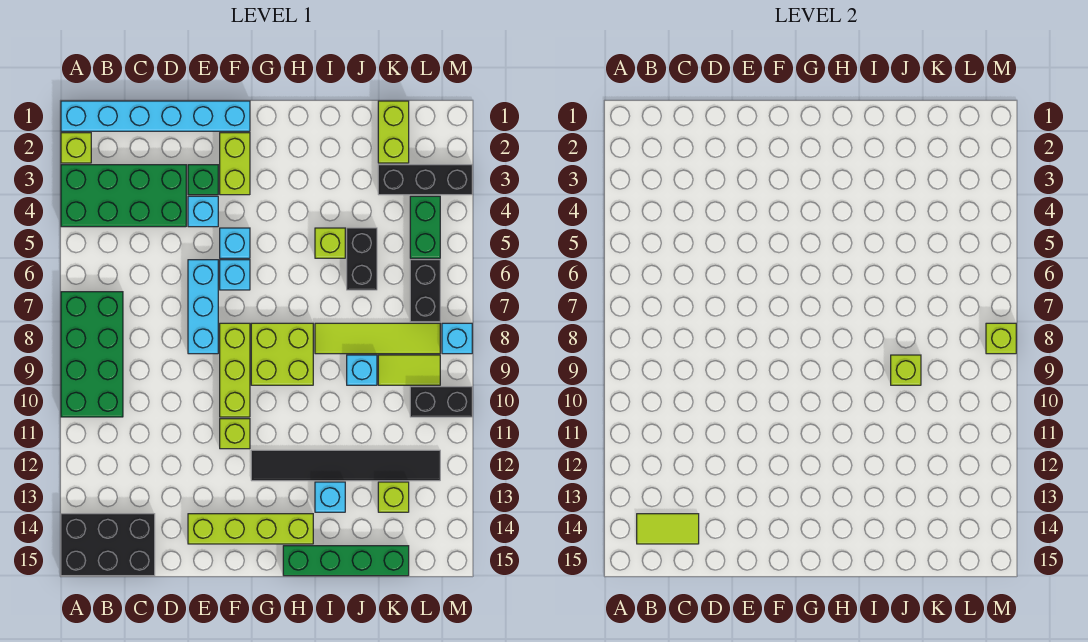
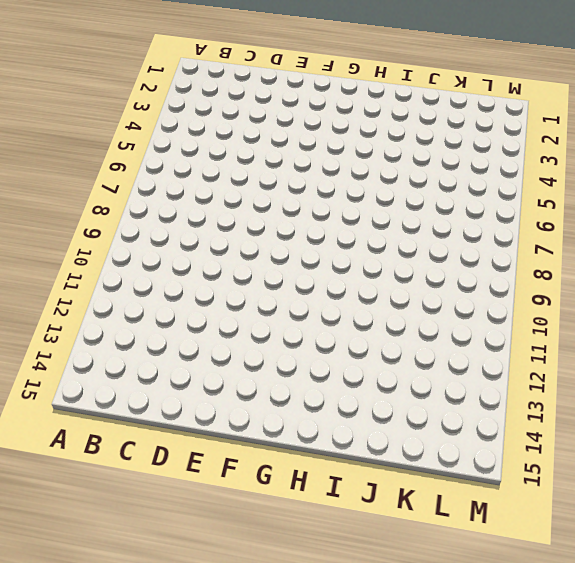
none -> cyan brick A1:F1 level 1
none -> lime brick A2 level 1
none -> green brick A3:D4 level 1
none -> green brick A7:B10 level 1

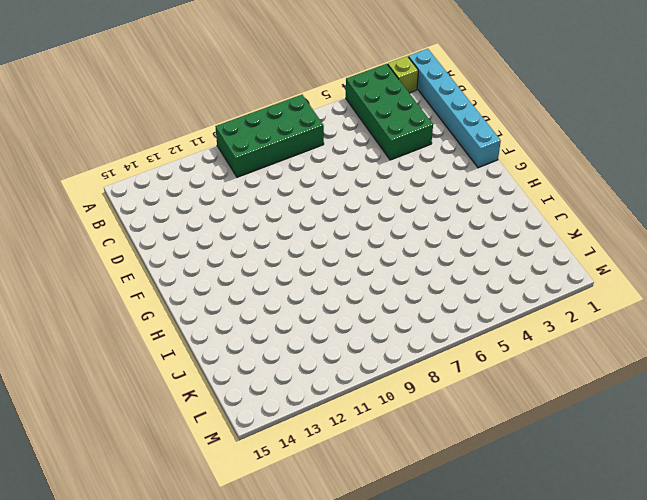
none -> black brick A14:C15 level 1
none -> green brick E3 level 1
none -> cyan brick E4 level 1
none -> cyan brick E6:E8 level 1

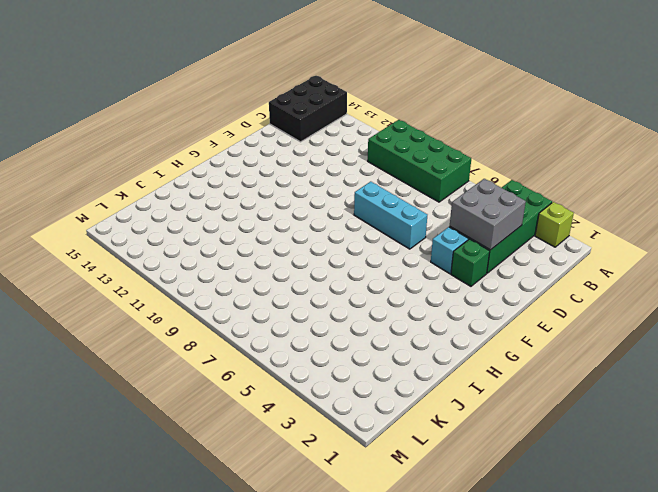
grey brick C3:D4 level 2 -> none
none -> cyan brick A1:F1 level 1
none -> lime brick E14:H14 level 1
none -> lime brick F2:F3 level 1
none -> cyan brick F5 level 1

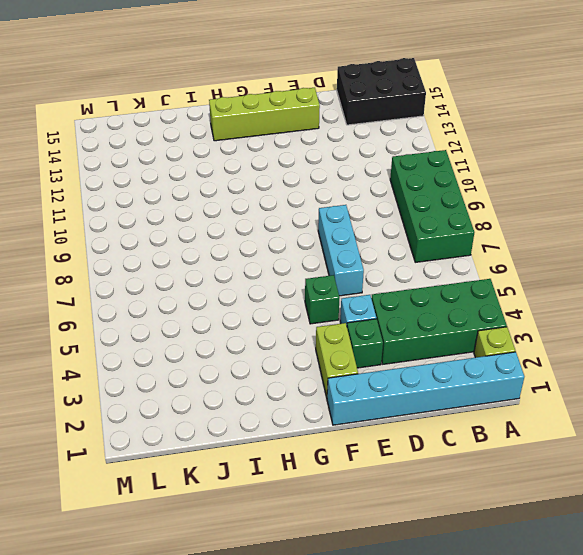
green brick F5 level 1 -> cyan brick F5 level 1
none -> cyan brick F6 level 1
none -> lime brick F8:F10 level 1
none -> lime brick F11 level 1
none -> lime brick G8:H9 level 1

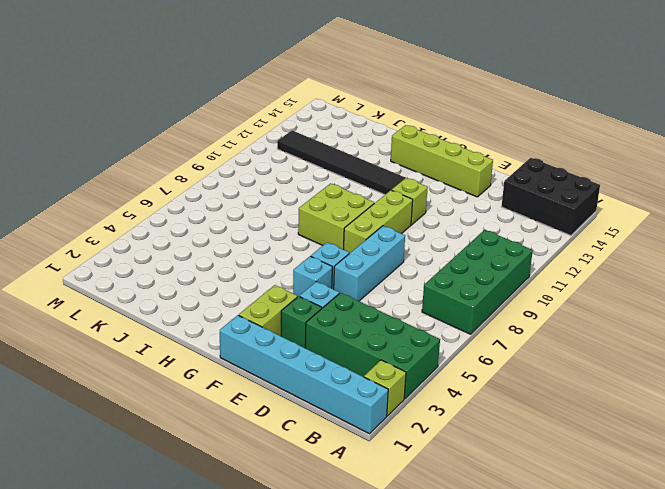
none -> green brick H15:K15 level 1
none -> lime brick I5 level 1
none -> lime tile I8:L8 level 1
none -> cyan brick I13 level 1

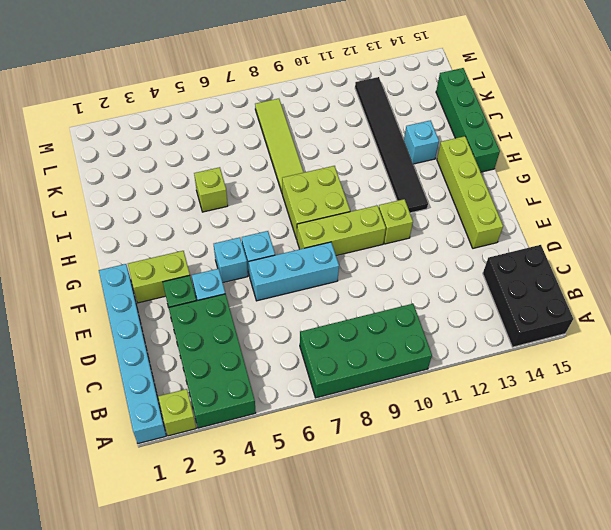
none -> black brick J5:J6 level 1
none -> cyan brick J9 level 1
none -> lime brick K1:K2 level 1
none -> black brick K3:M3 level 1

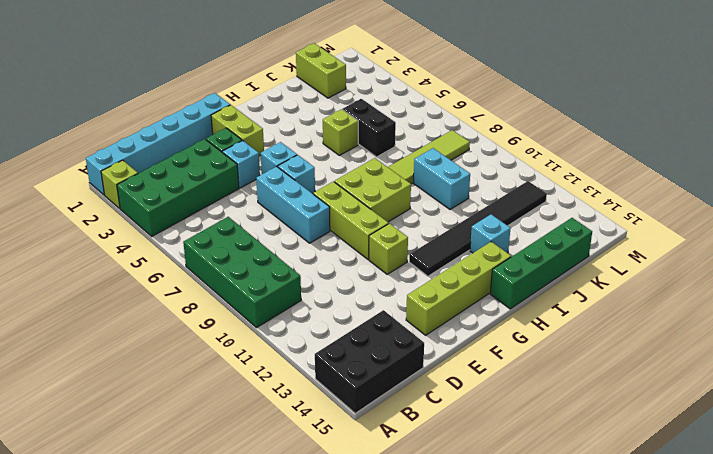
cyan brick J9:J10 level 1 -> cyan brick J9 level 1
none -> black brick K3:M3 level 1
none -> lime tile K9:L9 level 1
none -> lime brick K13 level 1
none -> green brick L4:L5 level 1

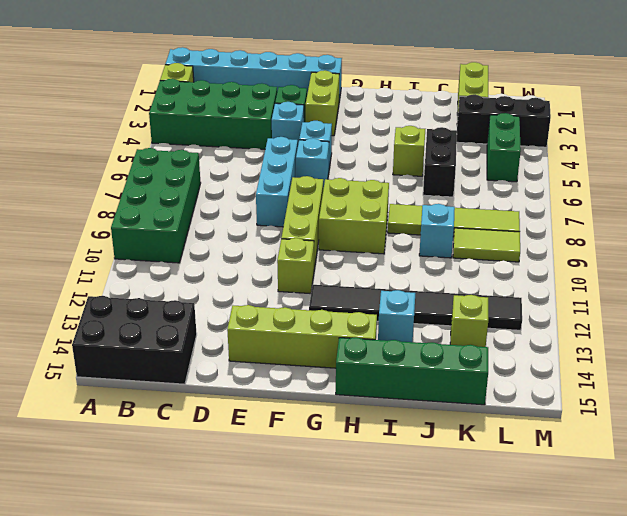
none -> black brick L6:L7 level 1
none -> black brick L10:M10 level 1
none -> cyan brick M8 level 1
none -> lime tile B14:C14 level 2

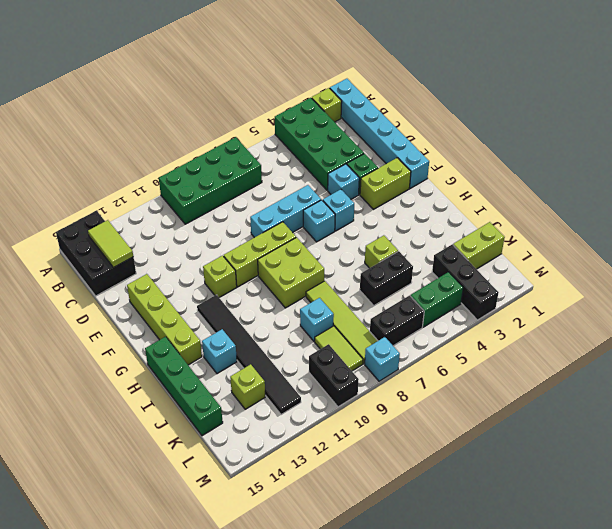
none -> lime brick J9 level 2
none -> lime brick M8 level 2

